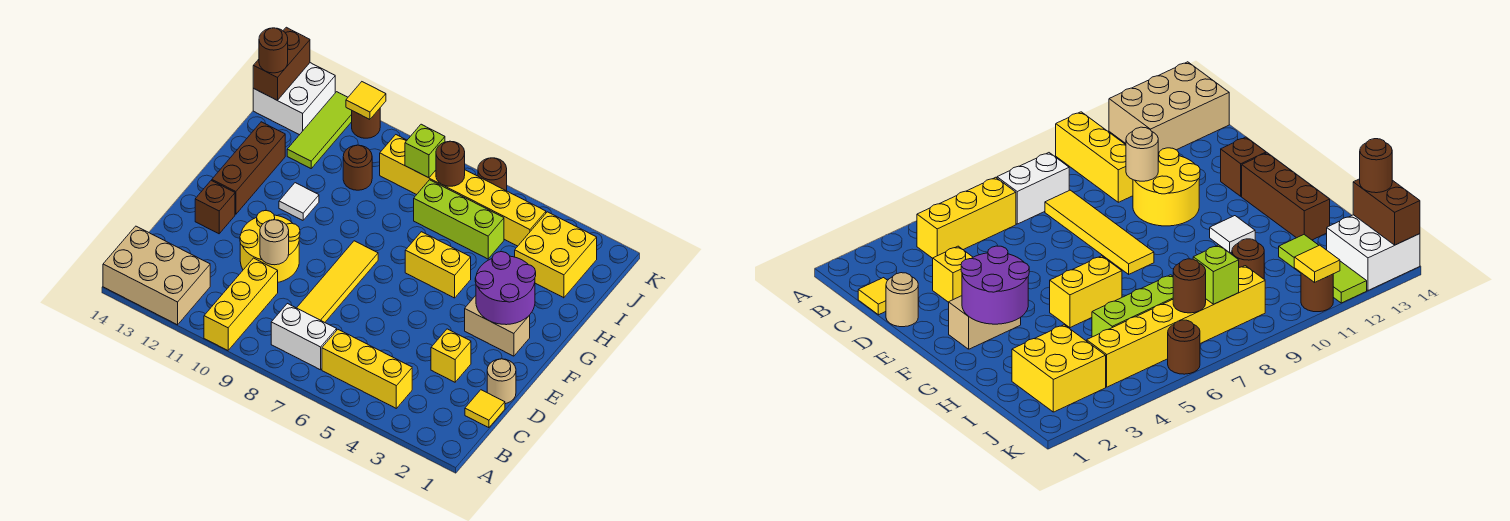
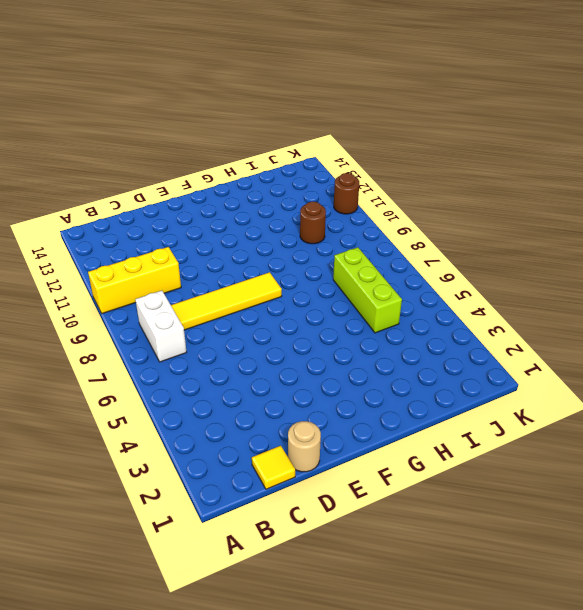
none -> tan brick A12:B14 level 1
none -> yellow brick B4:B6 level 1
none -> yellow brick D3 level 1

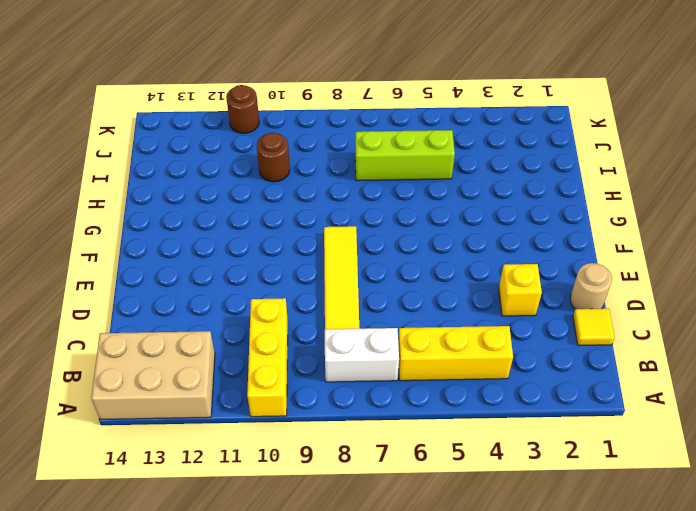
none -> yellow round brick D10:E11 level 1
none -> brown brick E13 level 1
none -> tan brick F2:F3 level 1

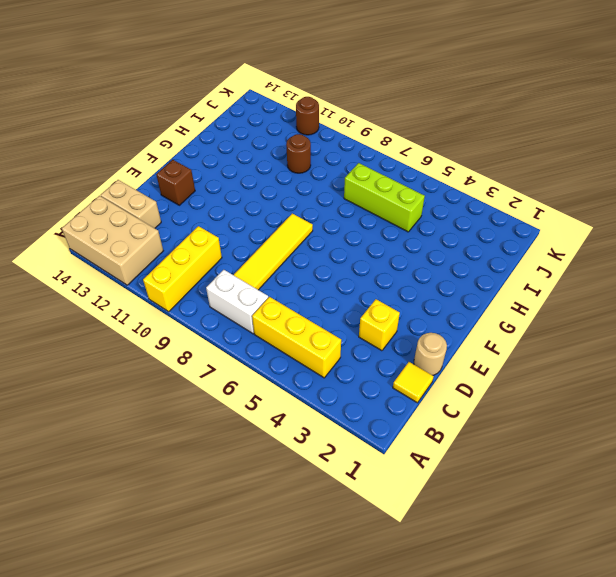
tan brick C13:C14 level 1 -> tan brick F2:F3 level 1
none -> yellow round brick D10:E11 level 1
none -> brown brick F13:H13 level 1
none -> yellow brick G5:G6 level 1

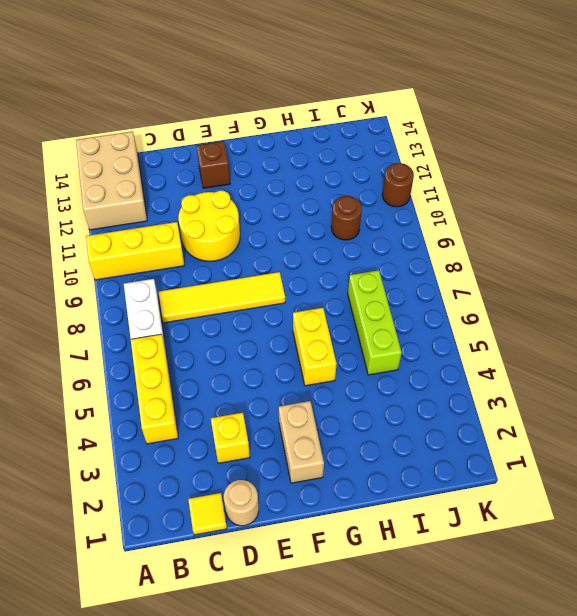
none -> brown brick F13:H13 level 1
none -> white tile G11 level 1
none -> yellow brick I2:J3 level 1

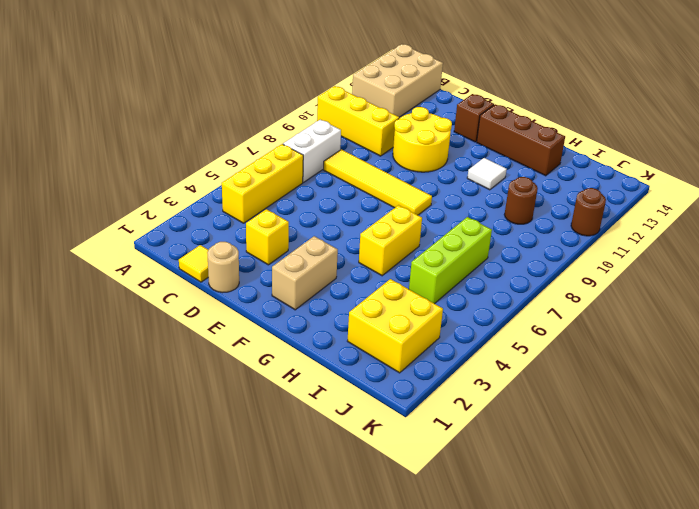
none -> lime tile I12:K12 level 1
none -> yellow brick J4:J9 level 1
none -> white brick J13:K14 level 1

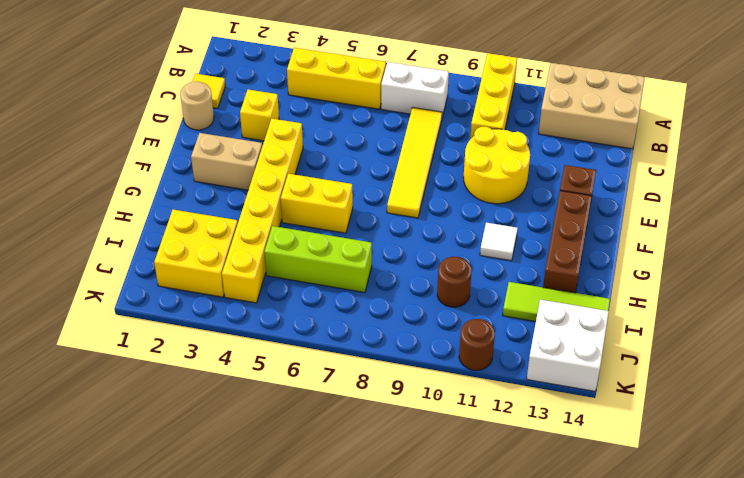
yellow brick E4:J4 level 1 -> yellow brick J4:J9 level 1
lime tile I12:I14 level 1 -> lime tile I12:K12 level 1
none -> brown round brick K6 level 1
none -> tan round brick D10 level 2
none -> purple round brick F2:G3 level 2

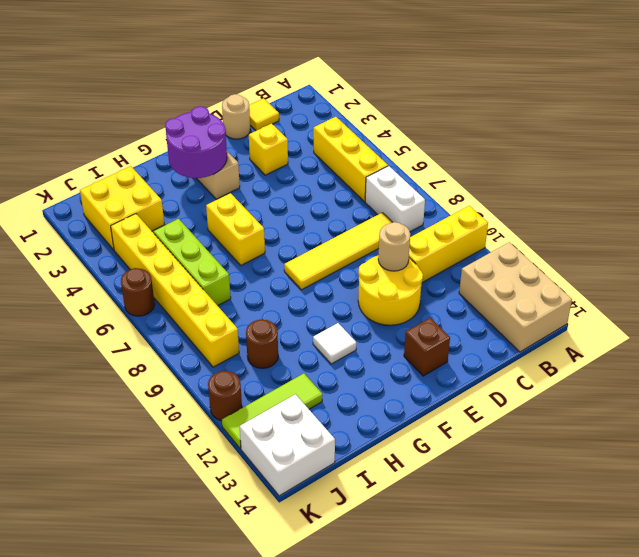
none -> brown brick F13:H13 level 1
none -> brown round brick J7 level 2
none -> lime brick J8 level 2

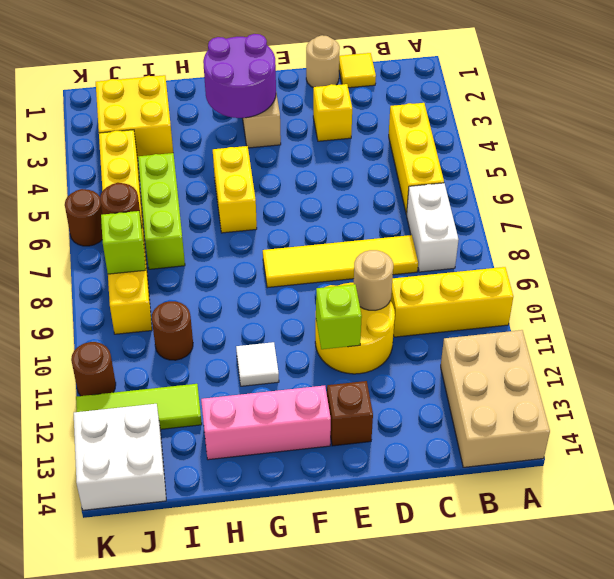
lime brick E11 level 2 -> none
pink brick F13:H13 level 1 -> brown brick F13:H13 level 1
none -> brown brick J14:K14 level 2
none -> yellow tile K11 level 2
none -> brown round brick J14 level 3

